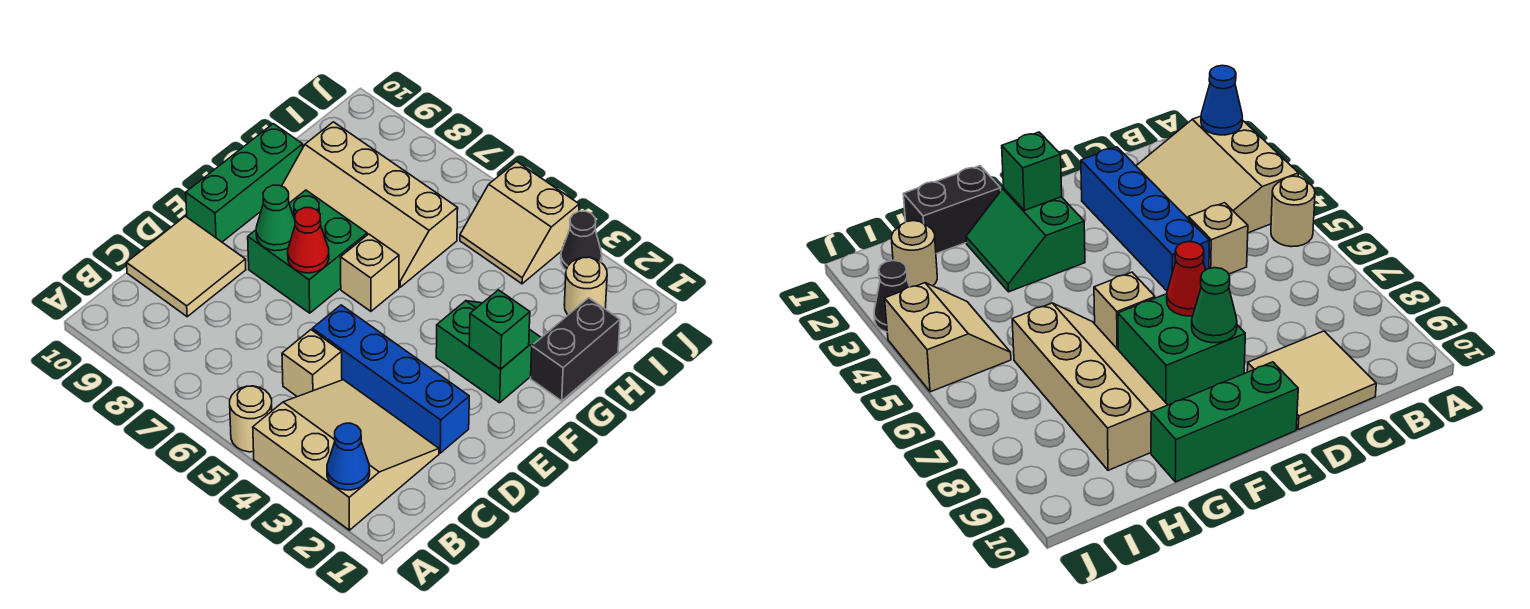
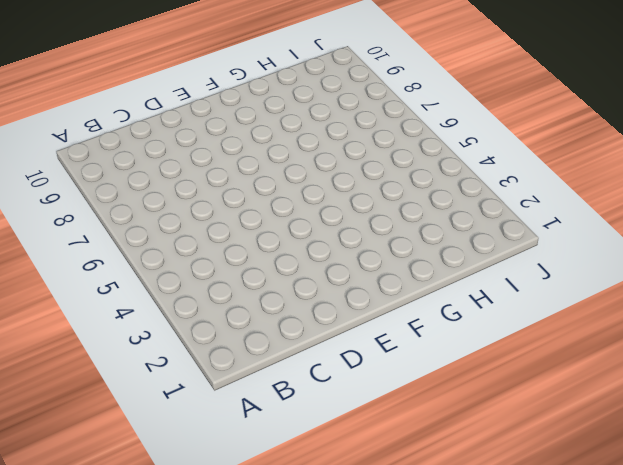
none -> tan slope A2:C4 level 1 top A
none -> tan round brick A5 level 1
none -> tan brick C5 level 1

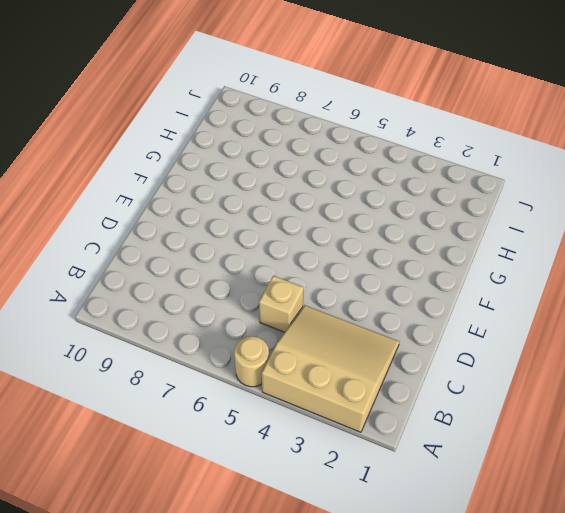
none -> tan tile C9:D10 level 1
none -> blue brick D2:D5 level 1
none -> green brick E7:F8 level 1

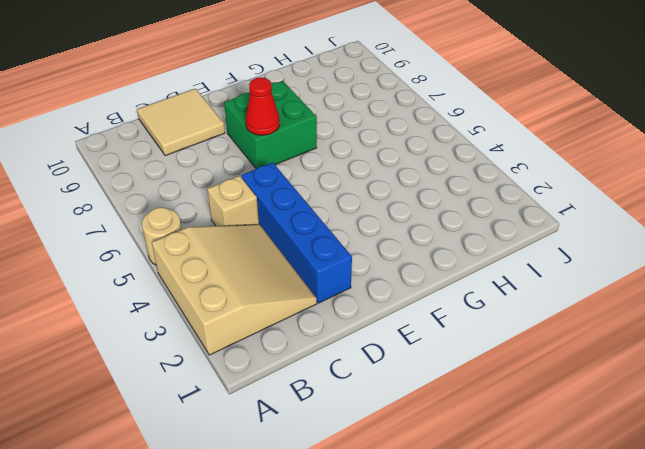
none -> green brick E10:G10 level 1
none -> green slope F2:G3 level 1 top F
none -> tan brick F6 level 1

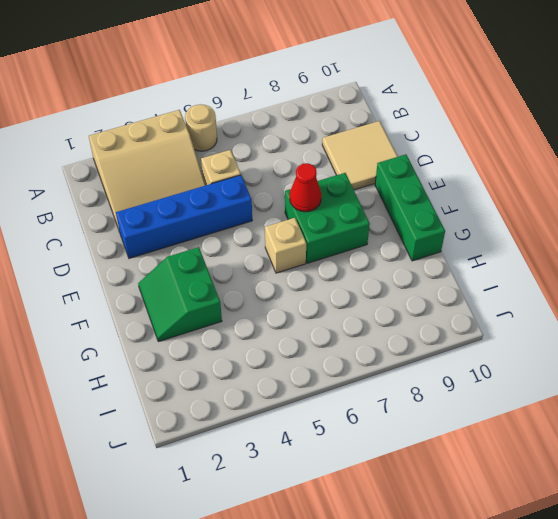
green slope F2:G3 level 1 top 3 -> green slope F2:G3 level 1 top F
none -> black brick G1:H1 level 1
none -> tan slope G6:H9 level 1 top H
none -> tan round brick I2 level 1

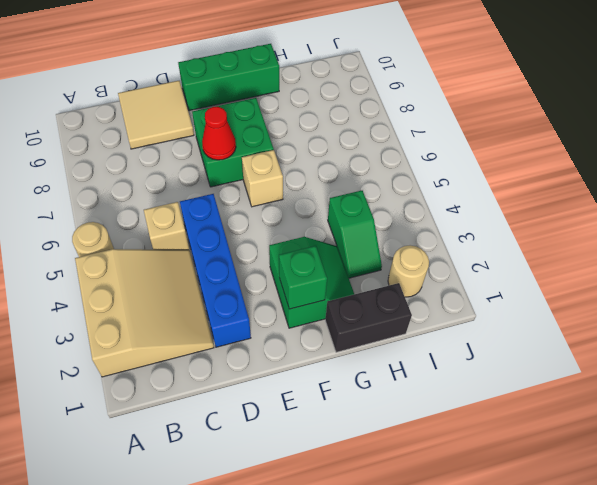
green slope H3:H4 level 1 top 4 -> none
none -> tan slope G6:H9 level 1 top H
none -> tan slope I4:J5 level 1 top J
none -> black cone J3 level 1

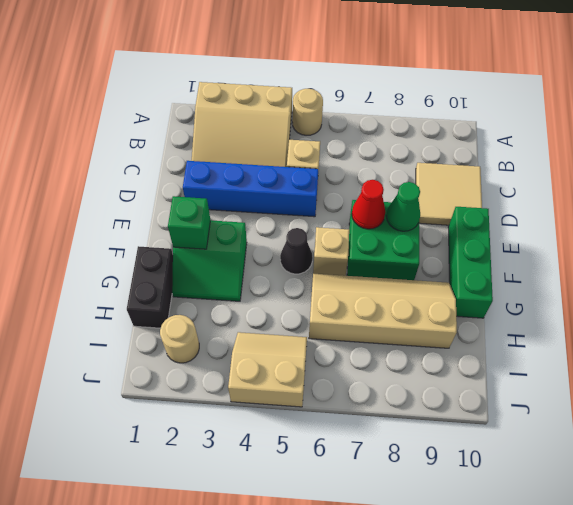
black cone F5 level 1 -> black cone J3 level 1
none -> blue cone A2 level 2

